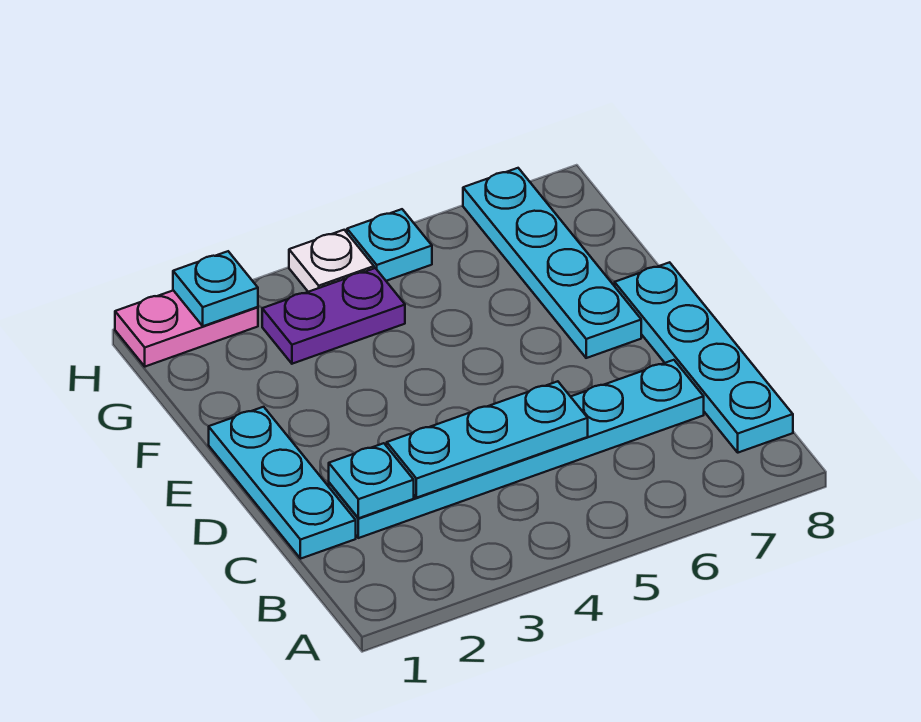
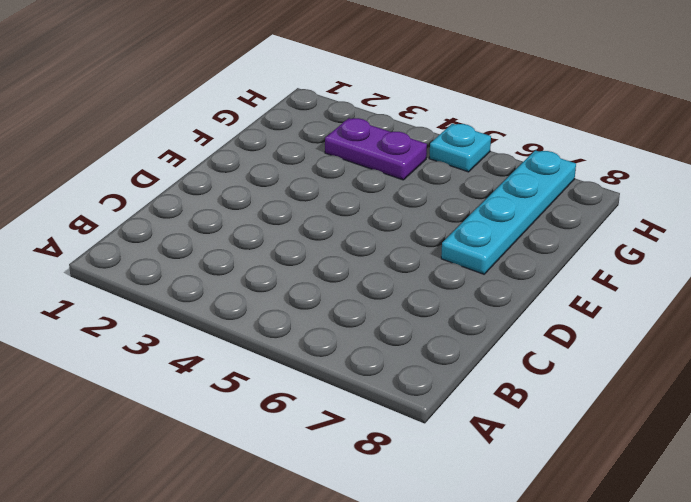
none -> cyan plate B8:E8 level 1
none -> cyan plate C1:E1 level 1

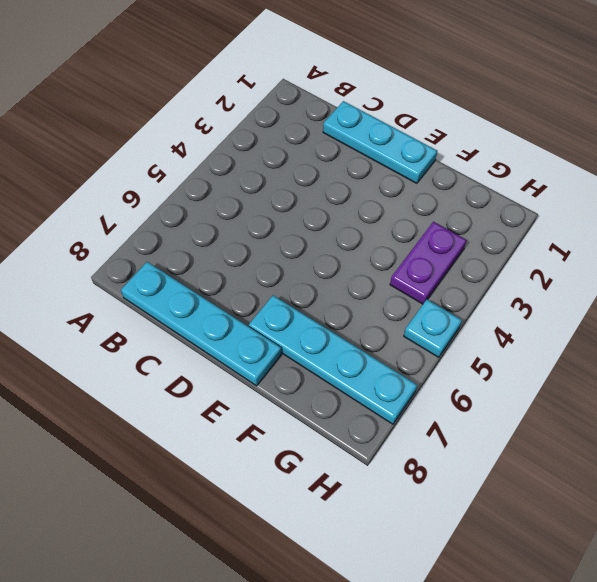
none -> cyan plate C2:C7 level 1
none -> pink plate H1:H2 level 1

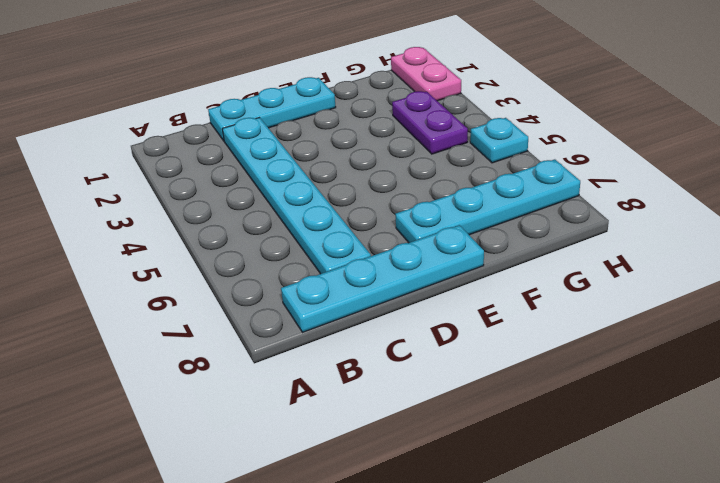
none -> white plate H4 level 1
none -> cyan plate C2 level 2

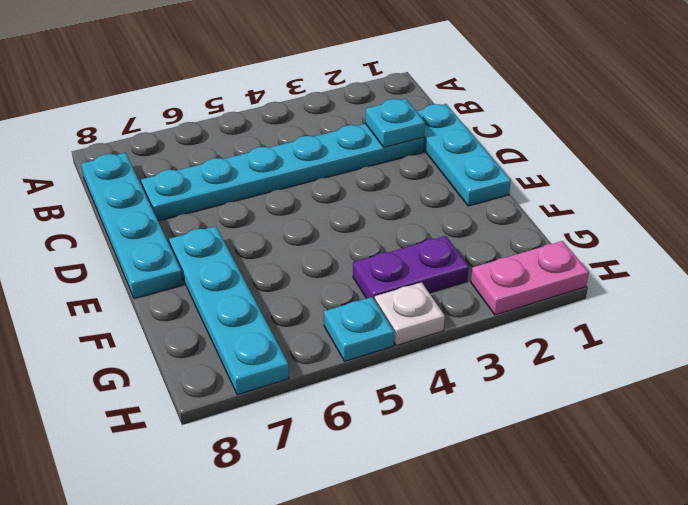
none -> cyan plate C3:C5 level 2
none -> cyan plate H2 level 2

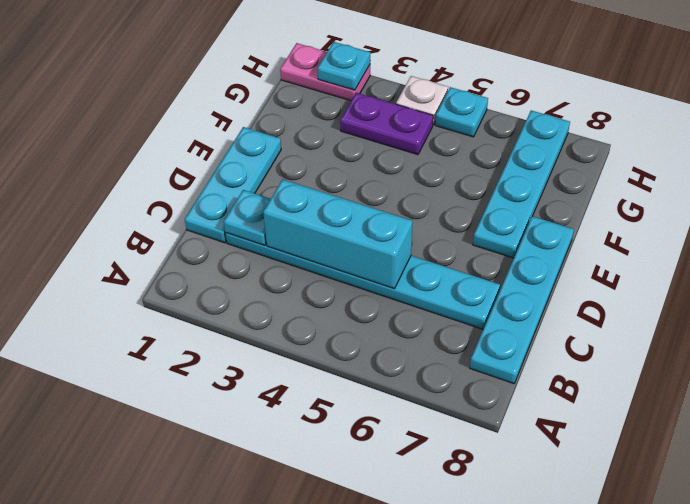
cyan brick C3:C5 level 2 -> cyan plate C3:C5 level 2

